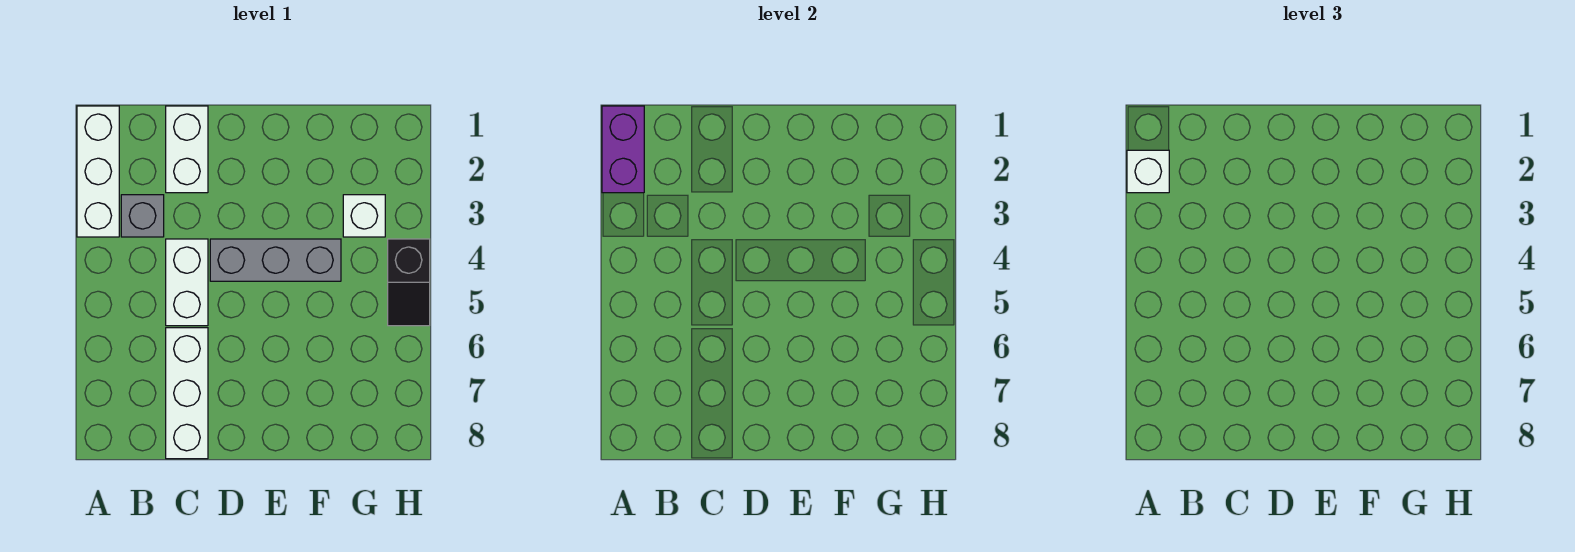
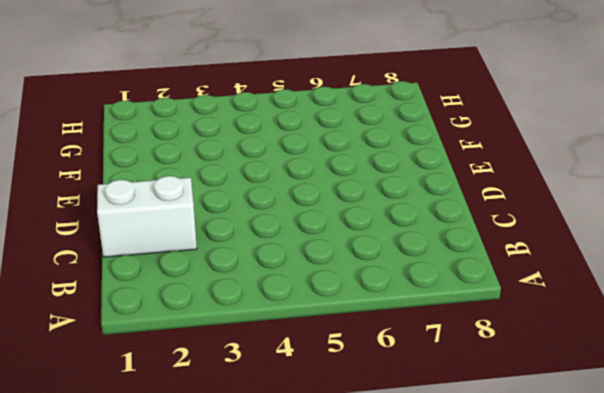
none -> white brick A1:A3 level 1
none -> grey brick B3 level 1

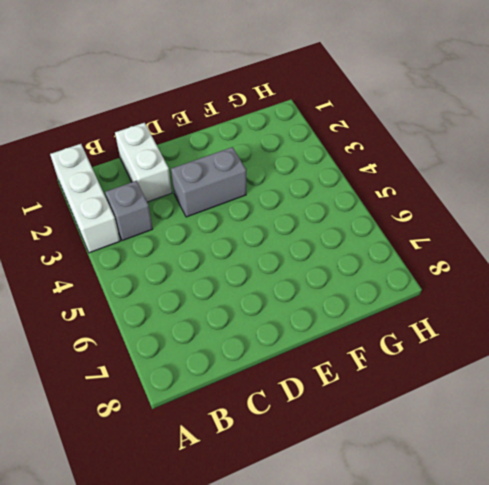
grey brick D3:E3 level 1 -> none
none -> white brick C4:C5 level 1
none -> white brick C6:C8 level 1

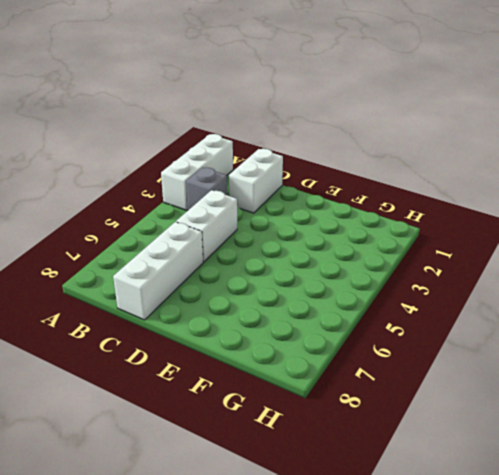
none -> grey brick D4:F4 level 1
none -> white brick G3 level 1

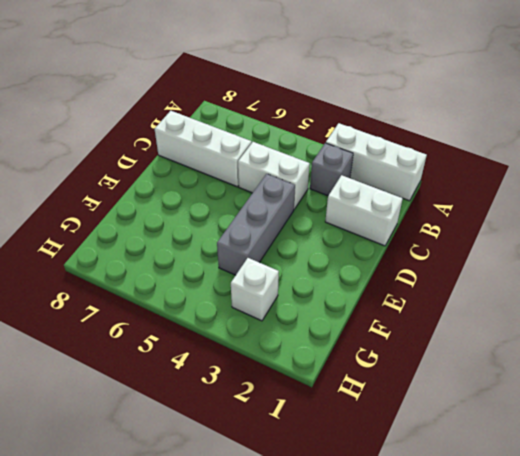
none -> black slope H4:H5 level 1 top 4
none -> purple brick A1:A2 level 2

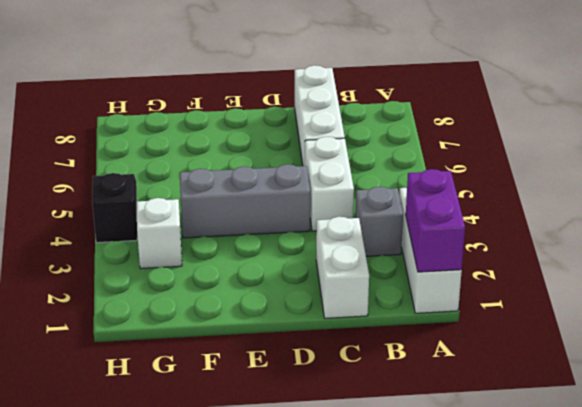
none -> white brick A2 level 3

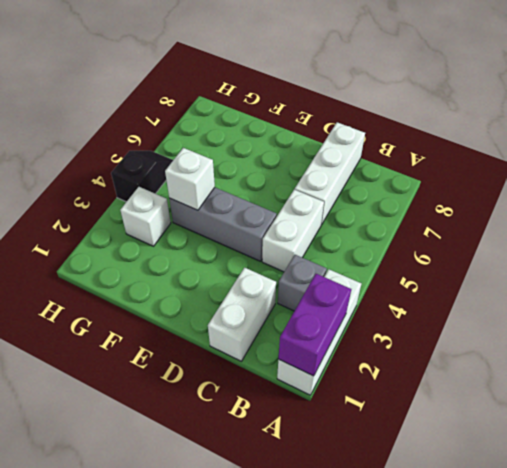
white brick F4 level 2 -> white brick A2 level 3

